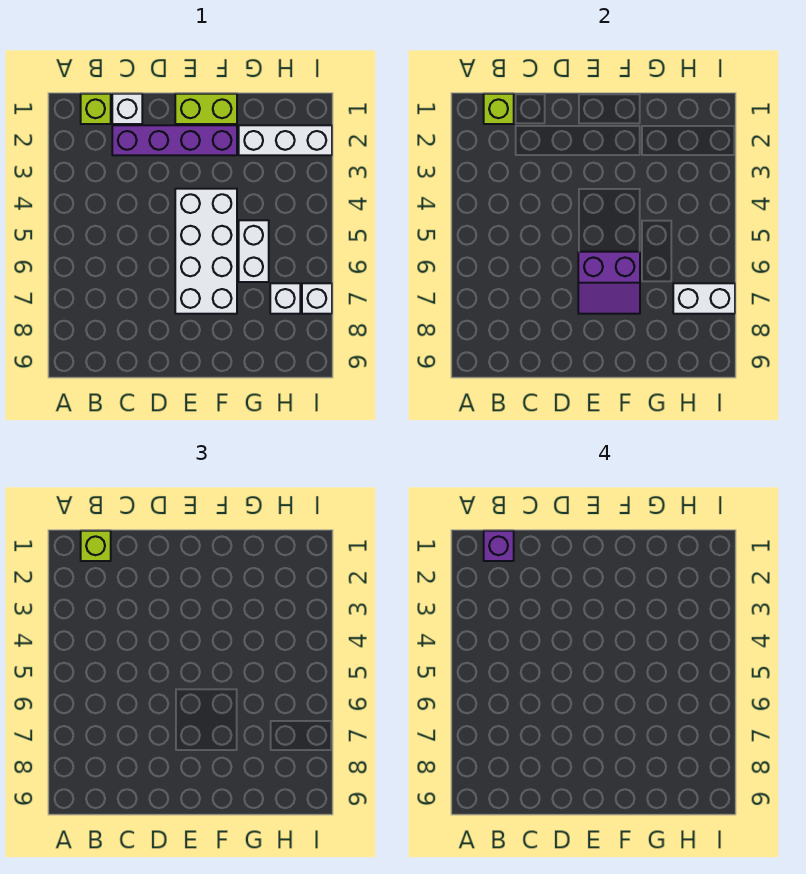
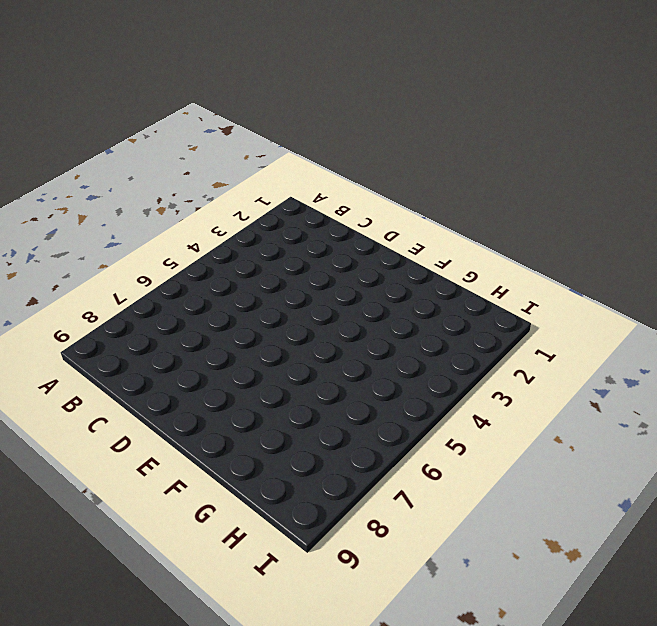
none -> lime brick B1 level 1
none -> white brick C1 level 1
none -> purple brick C2:F2 level 1

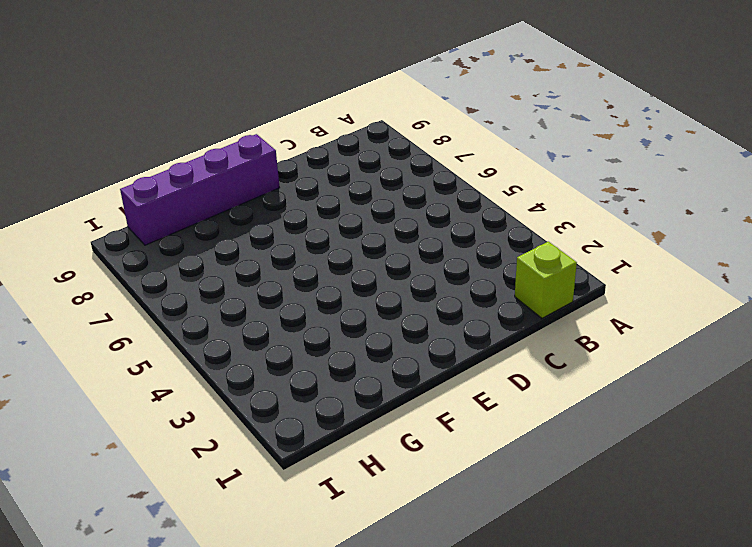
purple brick E9:H9 level 1 -> purple brick C2:F2 level 1
none -> white brick C1 level 1
none -> lime brick E1:F1 level 1
none -> white brick E4:F7 level 1

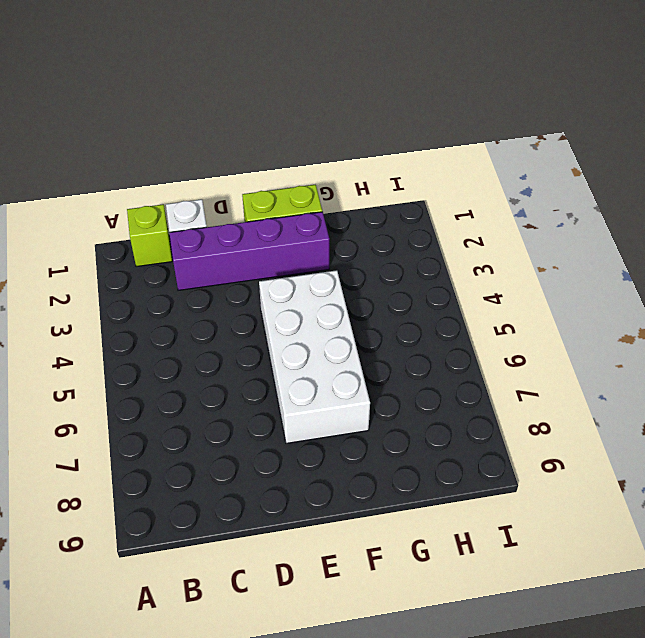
none -> white brick G2:I2 level 1
none -> white brick G5:G6 level 1
none -> white brick H7 level 1

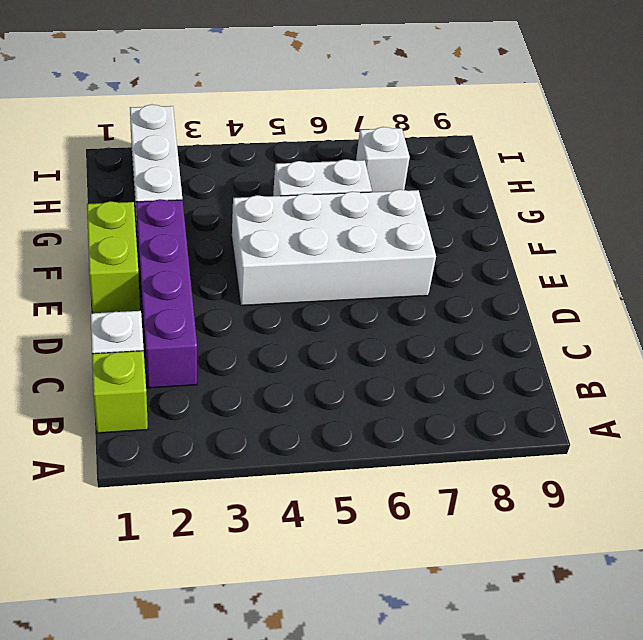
none -> white brick I7 level 1
none -> lime brick B1 level 2
none -> purple slope E6:F7 level 2 top 6

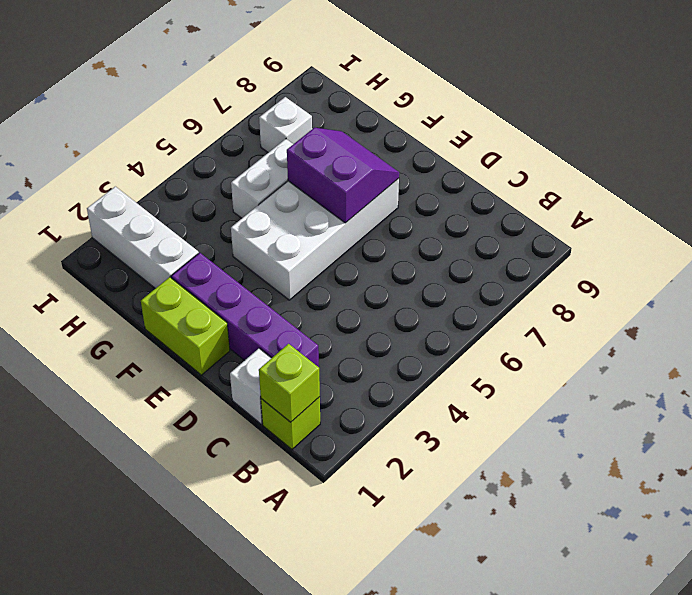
none -> white brick I7 level 1
none -> white brick H7:I7 level 2
none -> lime brick B1 level 3

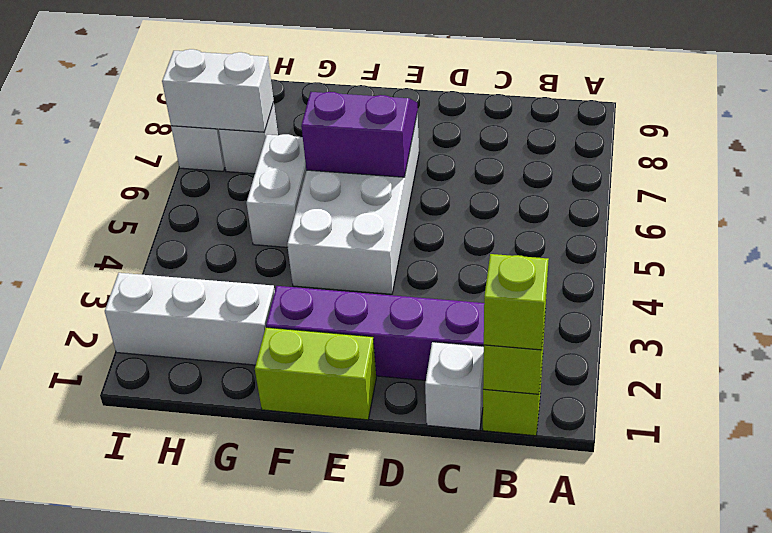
none -> purple brick B1 level 4

